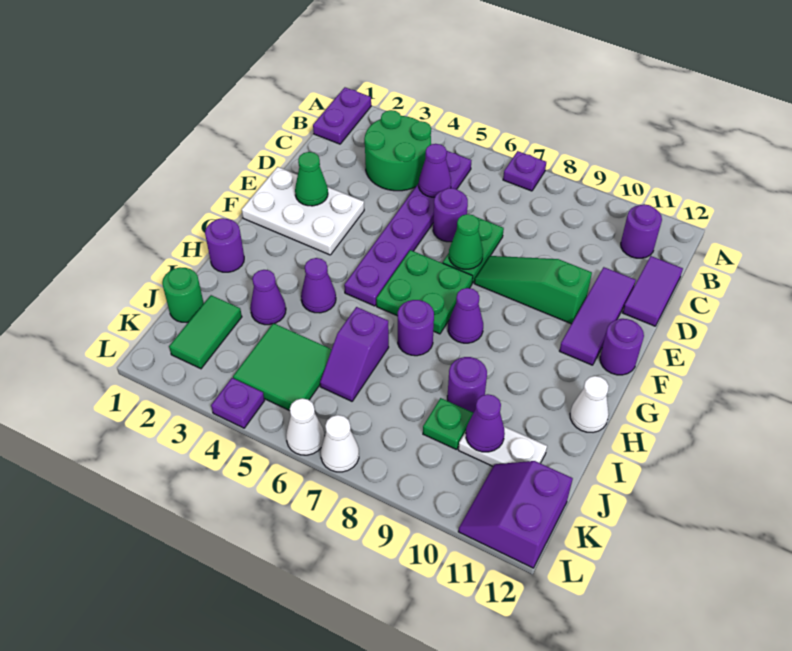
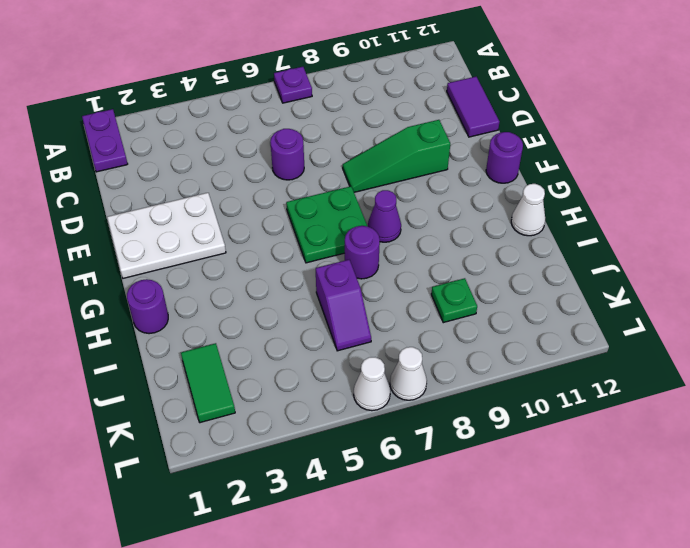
none -> green round brick B3:C4 level 1
none -> purple plate B5:G5 level 1
none -> purple round brick B11 level 1
none -> green plate D7:E7 level 1

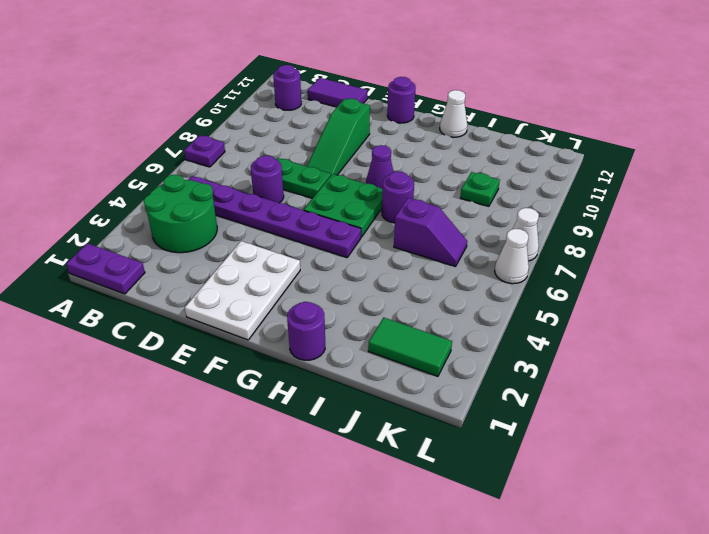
none -> purple tile D11:F11 level 1
none -> purple cone H4 level 1
none -> purple cone I3 level 1
none -> purple round brick I9 level 1

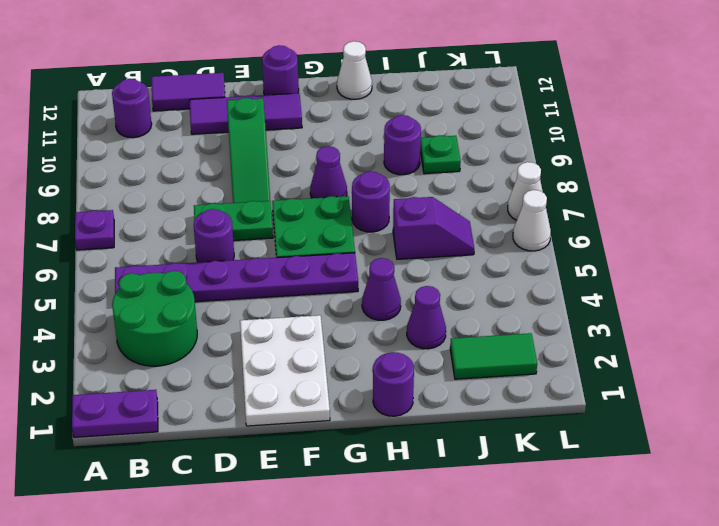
none -> green round brick J1 level 1
none -> green tile J4:K5 level 1
none -> white plate J10:J11 level 1
none -> purple slope K11:L12 level 1 top 12

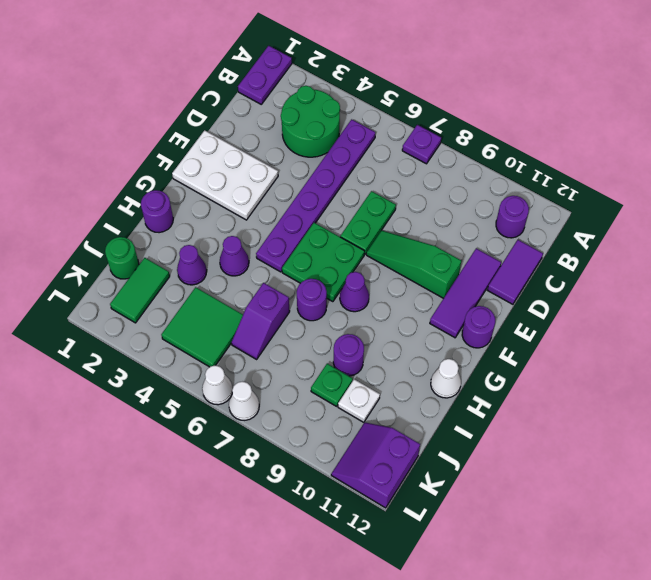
white plate J10 level 1 -> white plate J10:J11 level 1
none -> purple round brick D6 level 1
none -> purple plate L4 level 1
none -> purple cone C5 level 2
none -> green cone E2 level 2

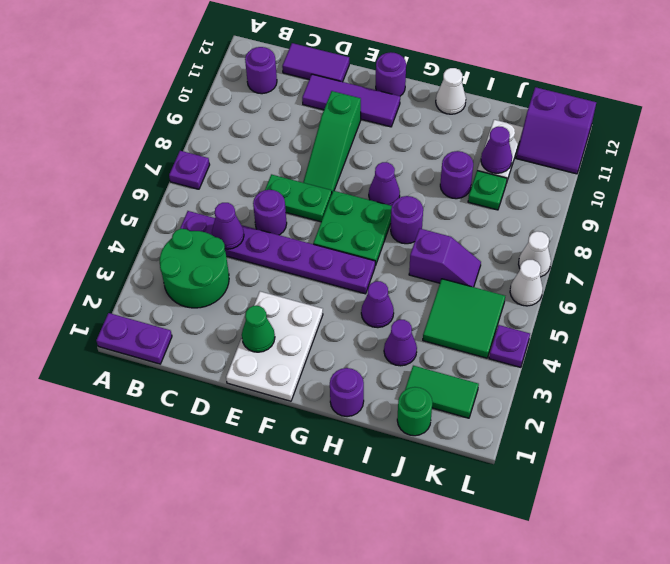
none -> green cone E7 level 2

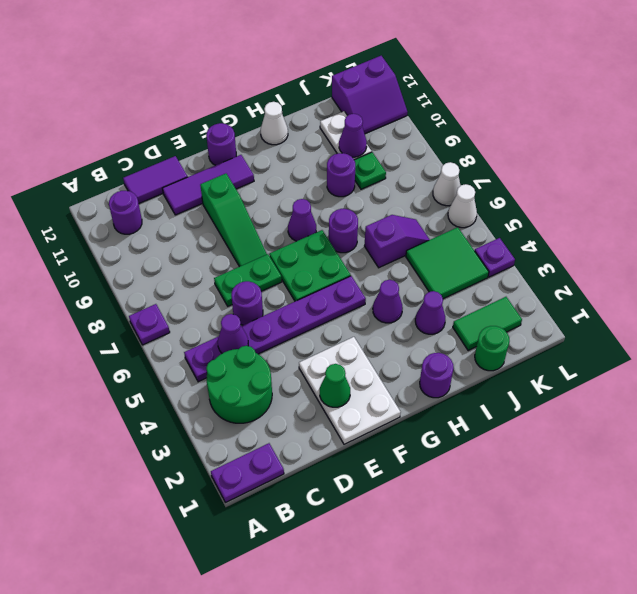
none -> green cone E7 level 2

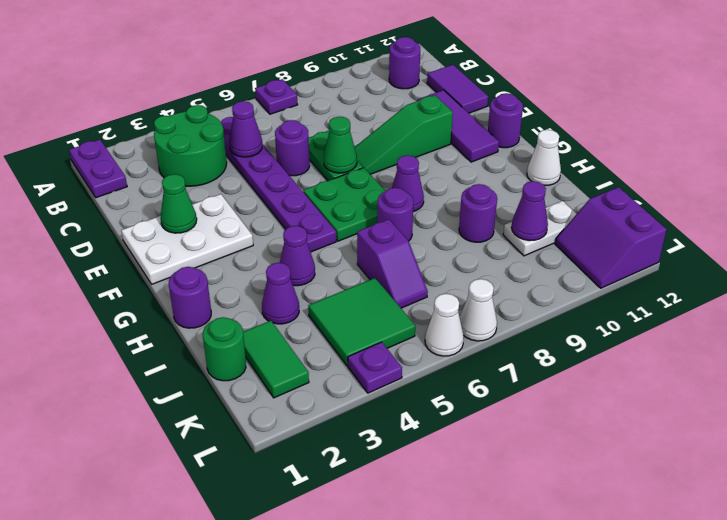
none -> green plate J9 level 1

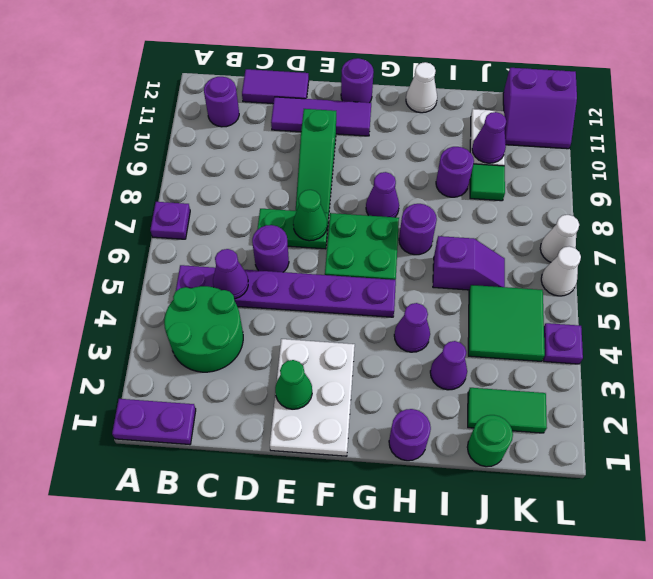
green tile J9 level 1 -> green plate J9 level 1

